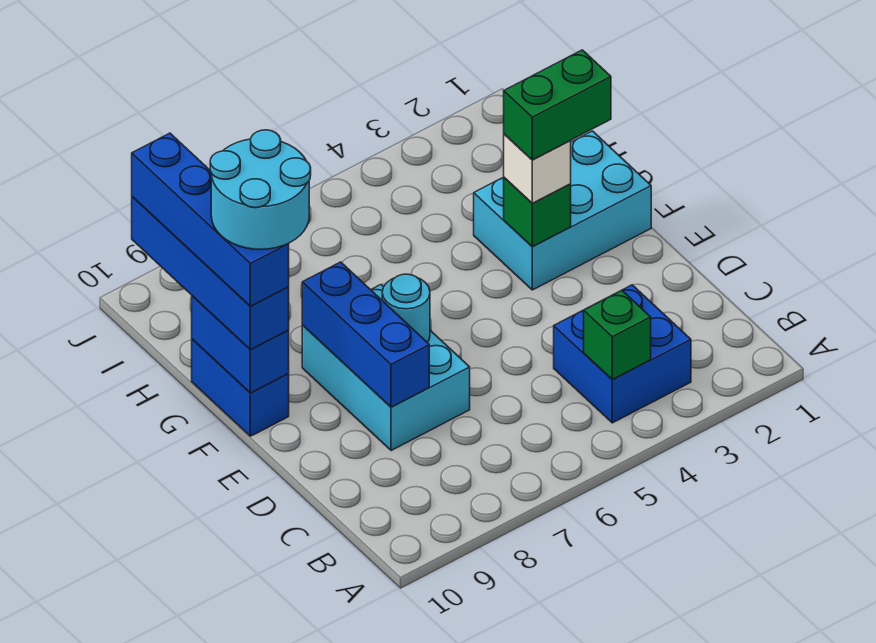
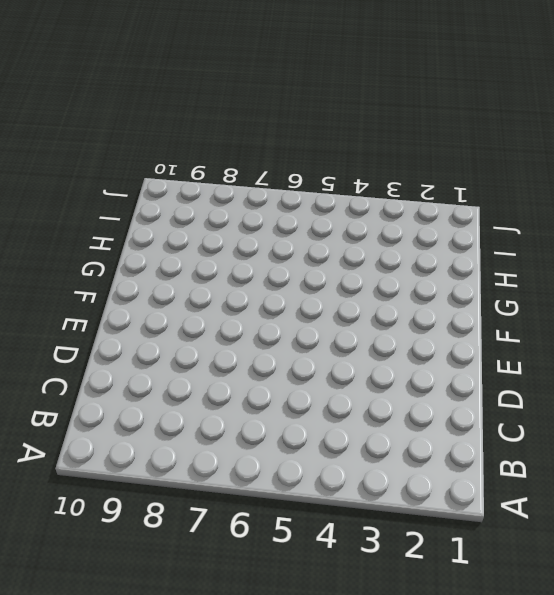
none -> blue brick B3:C4 level 1
none -> cyan brick D7:F8 level 1
none -> cyan brick F1:G3 level 1

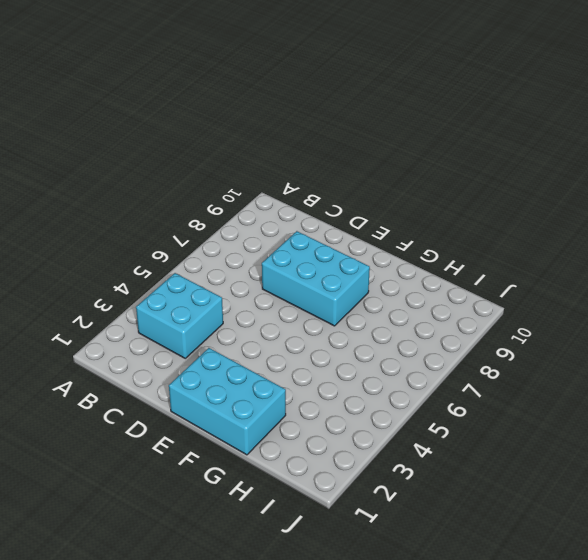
cyan brick B3:C4 level 1 -> blue brick B3:C4 level 1
cyan brick E1:G2 level 1 -> cyan brick F1:G3 level 1
none -> blue brick F10:G10 level 1
none -> green brick B4 level 2
none -> blue brick D8:F8 level 2

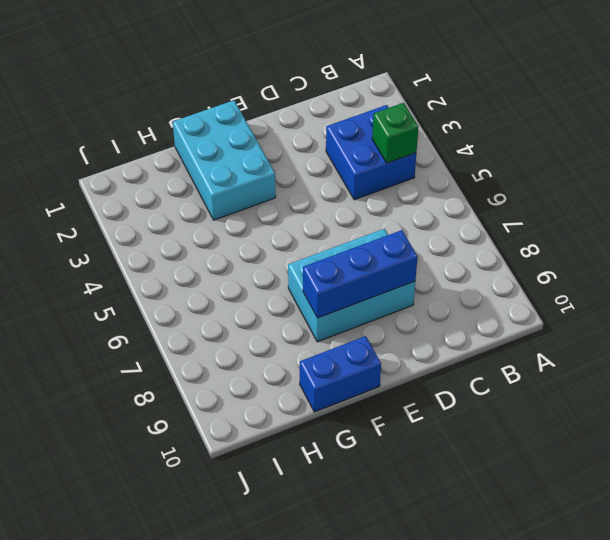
none -> cyan round brick E7 level 2
none -> green brick F3 level 2
none -> blue brick F10:G10 level 2

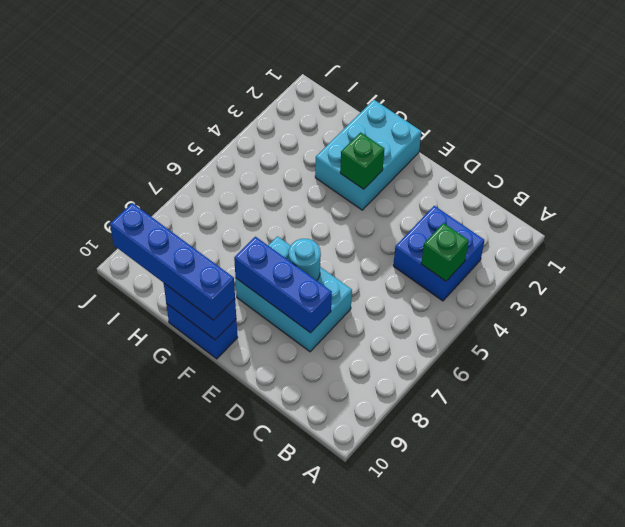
none -> white brick F3 level 3
none -> green brick F2:F3 level 4
none -> blue brick F10:I10 level 4

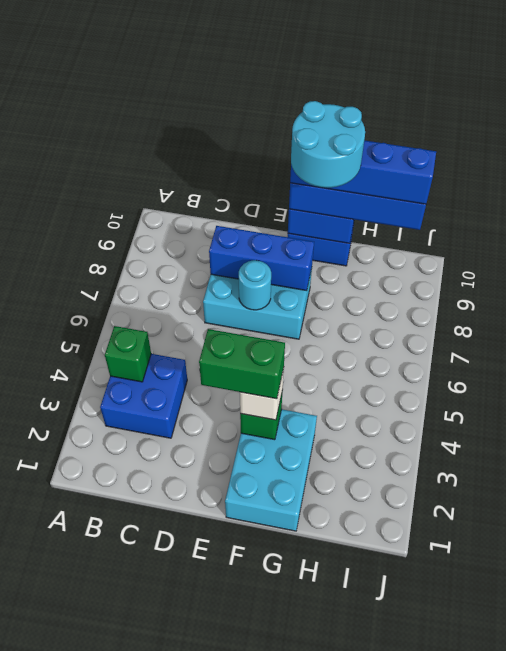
green brick E3:F3 level 4 -> green brick F2:F3 level 4

